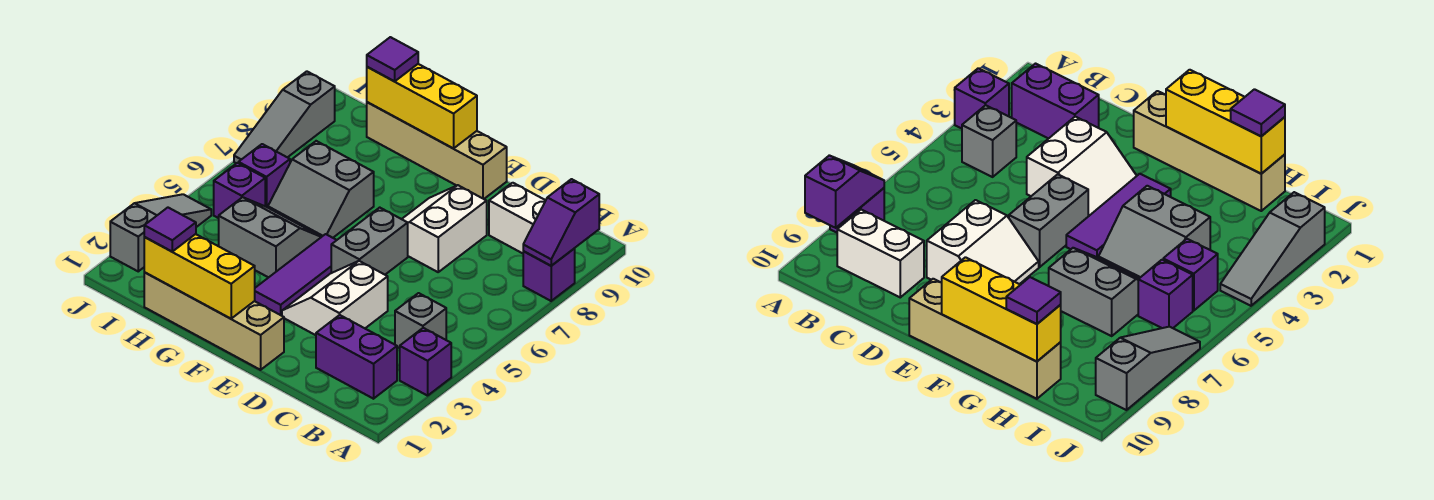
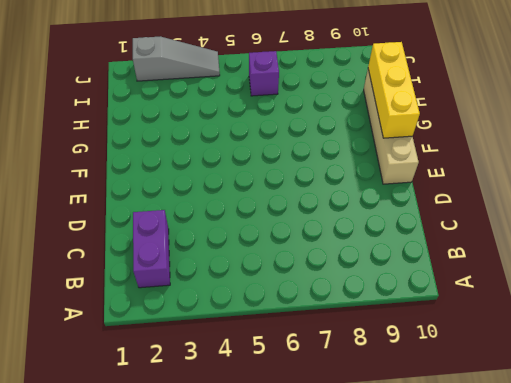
none -> purple brick A3 level 1
none -> purple brick A8 level 1
none -> grey brick B4 level 1

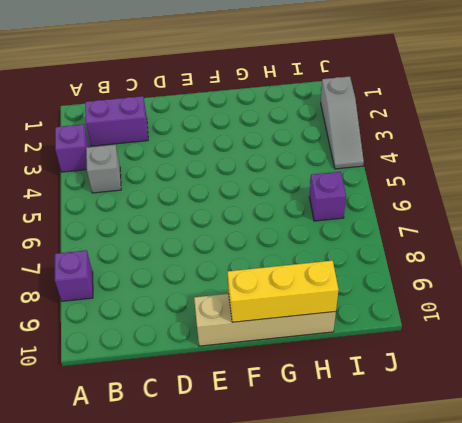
none -> white brick B9:C9 level 1
none -> white slope D3:E4 level 1 top D
none -> white slope D7:E8 level 1 top D

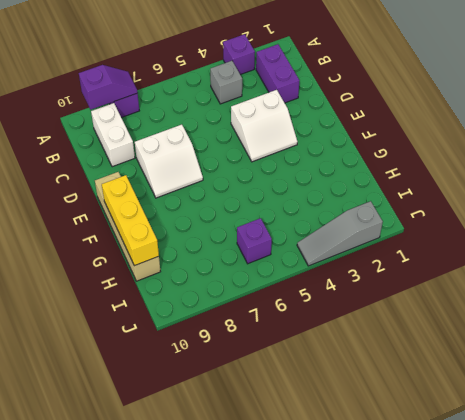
none -> tan brick E1:H1 level 1
none -> grey brick E5:E6 level 1
none -> purple tile F3:F5 level 1

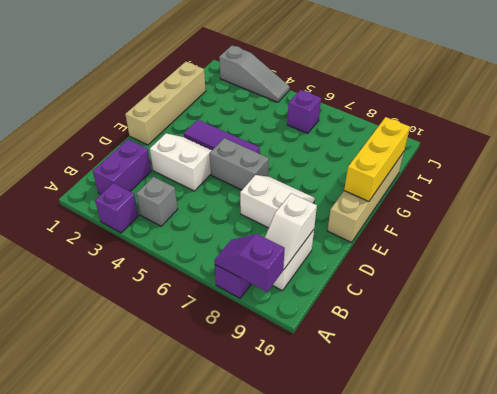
white slope B9:C9 level 2 top C -> none
none -> grey slope G4:H5 level 1 top 4
none -> grey slope G6:H7 level 1 top 7
none -> purple brick I5 level 1

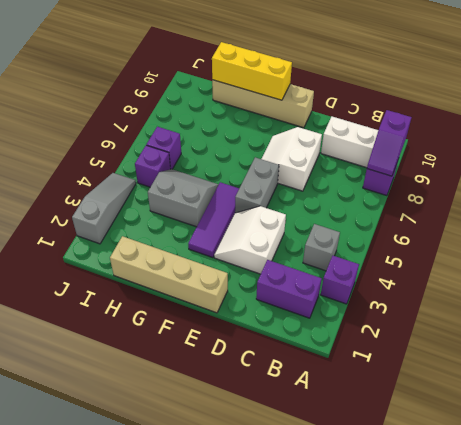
none -> grey slope G6:H7 level 1 top 7
none -> grey slope J7:J9 level 1 top 9
none -> yellow brick F1:H1 level 2

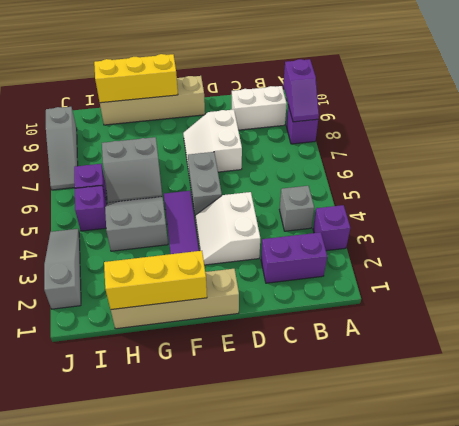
none -> purple tile H1 level 3
none -> purple tile H10 level 3

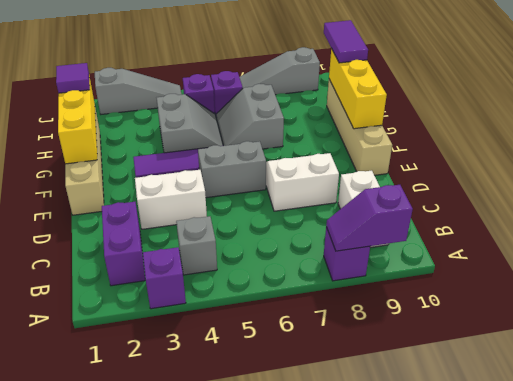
purple tile H10:I10 level 3 -> purple tile H10 level 3

